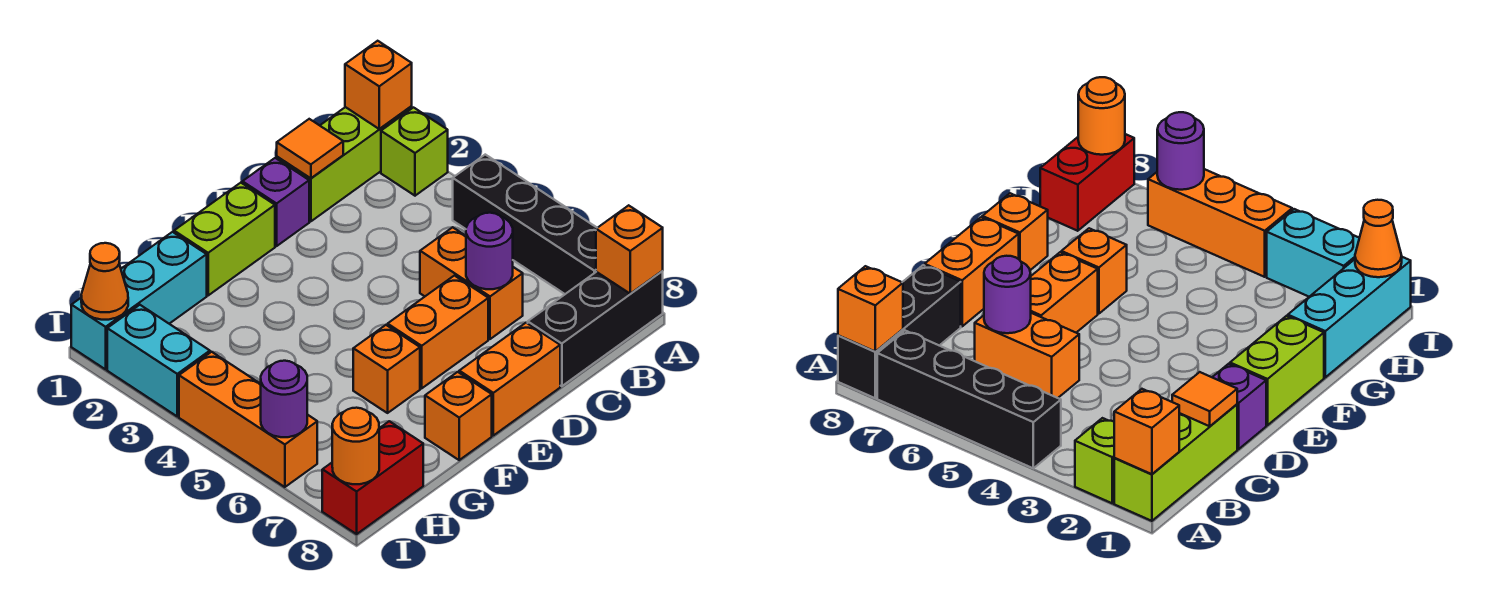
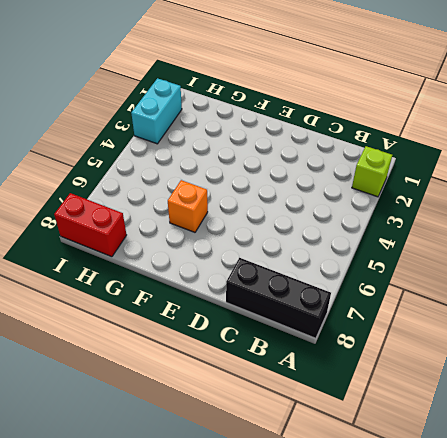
none -> lime brick A1:C1 level 1
none -> black brick A4:A7 level 1
none -> orange brick C5:C6 level 1

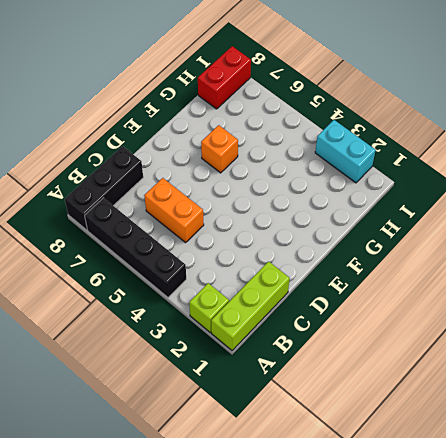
none -> purple brick D1 level 1
none -> orange brick D6:E6 level 1
none -> orange brick D8:E8 level 1

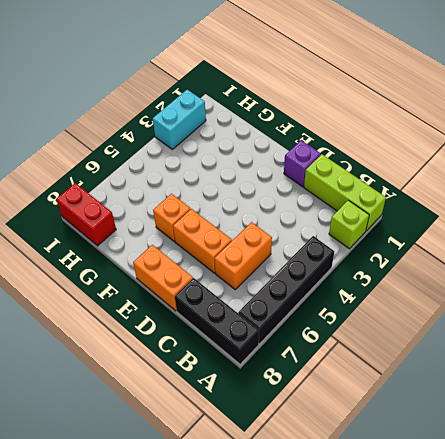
none -> lime brick E1:F1 level 1
none -> orange brick F8 level 1
none -> cyan brick G1:I1 level 1

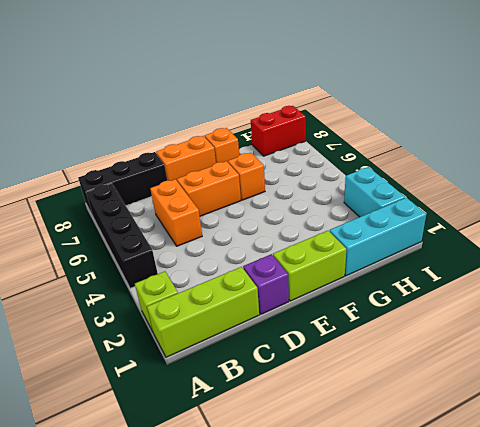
none -> orange brick I4:I6 level 1
none -> orange brick A1 level 2
none -> orange brick A8 level 2

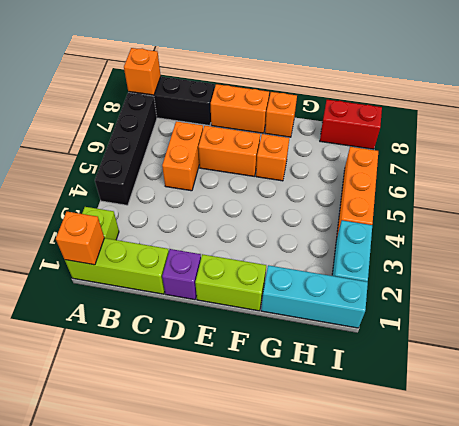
none -> orange tile C1 level 2
none -> purple round brick C6 level 2
none -> orange cone I1 level 2

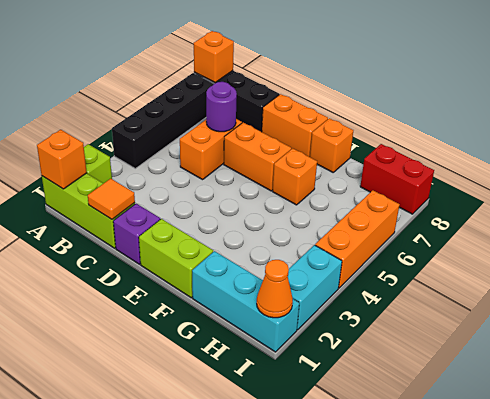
none -> purple round brick I6 level 2
none -> orange round brick I8 level 2

